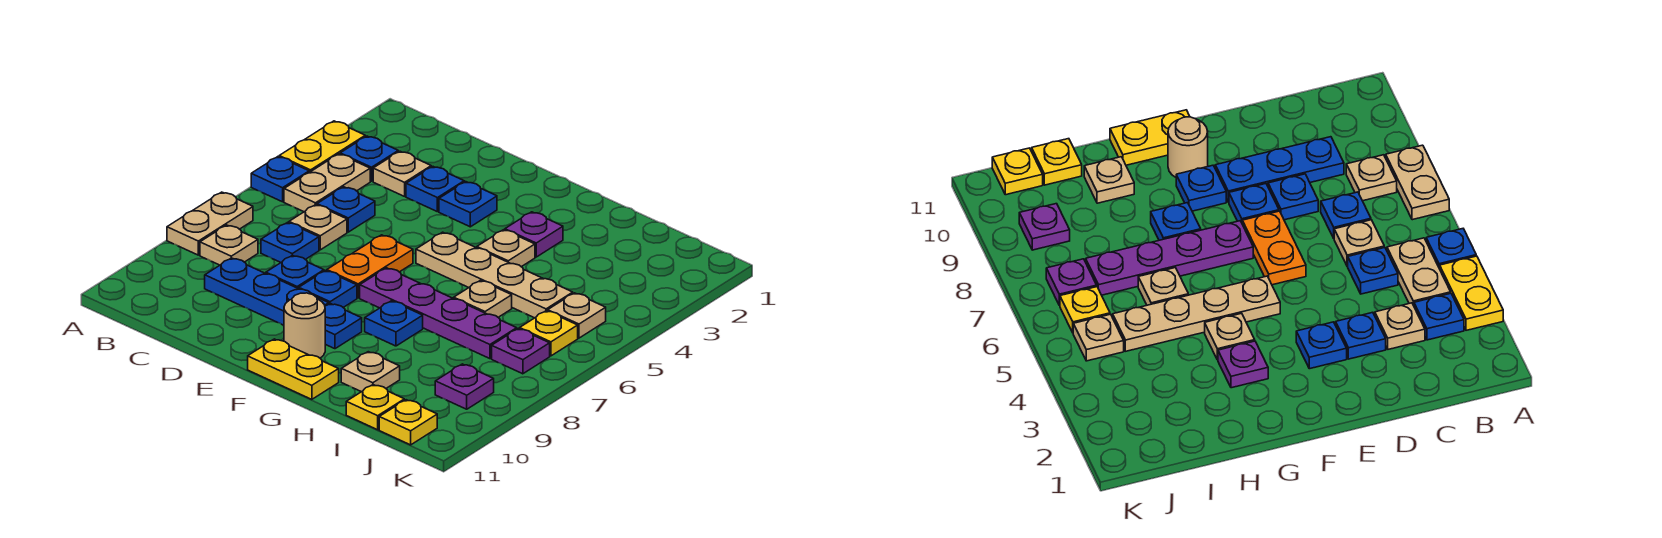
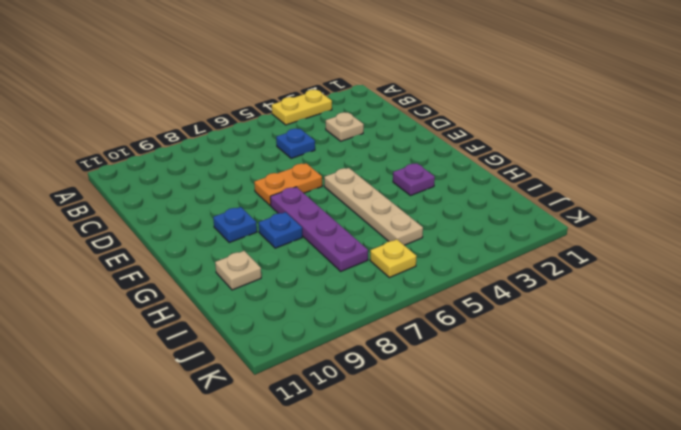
none -> blue plate A5 level 1
none -> tan plate A7:A8 level 1
none -> blue plate B3 level 1
none -> tan plate B4:B5 level 1

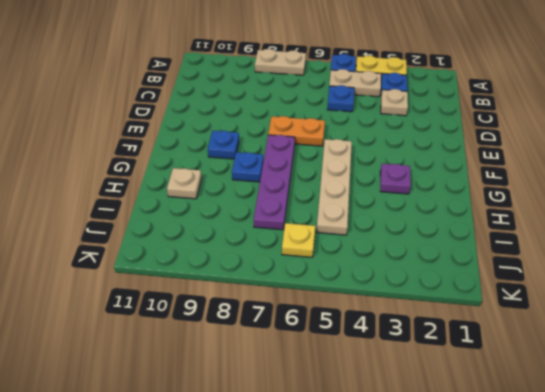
none -> tan plate B8 level 1
none -> tan plate C6 level 1
none -> blue plate C7 level 1
none -> blue plate C9:E9 level 1

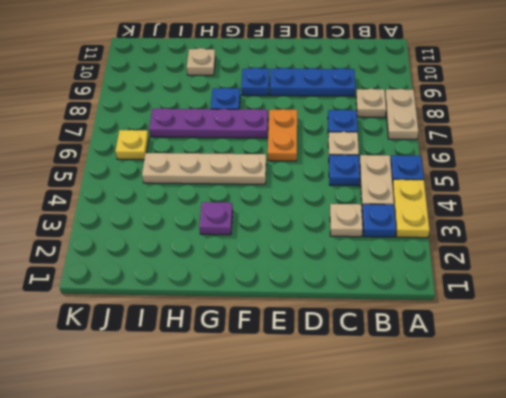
none -> blue plate D3 level 1
none -> blue plate D8 level 1
none -> blue plate E3 level 1
none -> blue plate E8 level 1

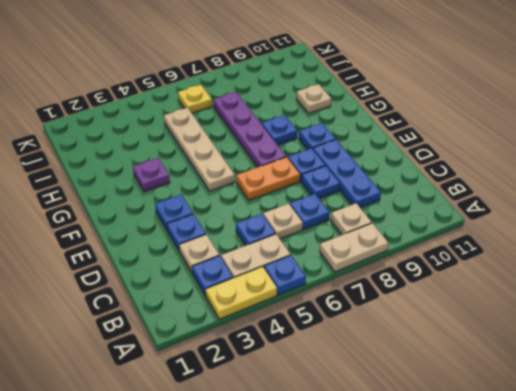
none -> tan round brick F10 level 1
none -> yellow plate F11:G11 level 1
none -> tan plate G4 level 1
none -> tan plate H6 level 1

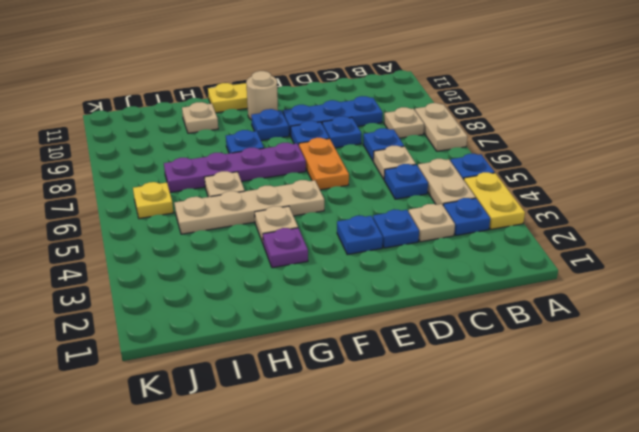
none -> yellow plate I11 level 1
none -> tan plate J5 level 1
none -> purple plate J7 level 1
none -> purple plate J9 level 1

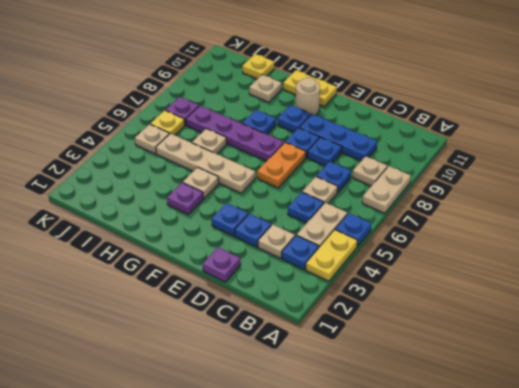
purple plate D1 level 1 -> purple plate J9 level 1
none -> yellow plate J11 level 1

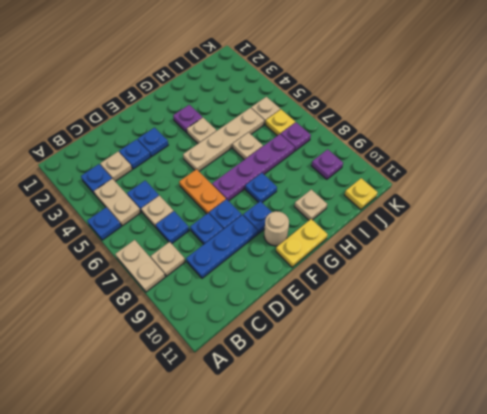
none -> yellow plate A3:A4 level 1
none -> yellow plate I11 level 1

